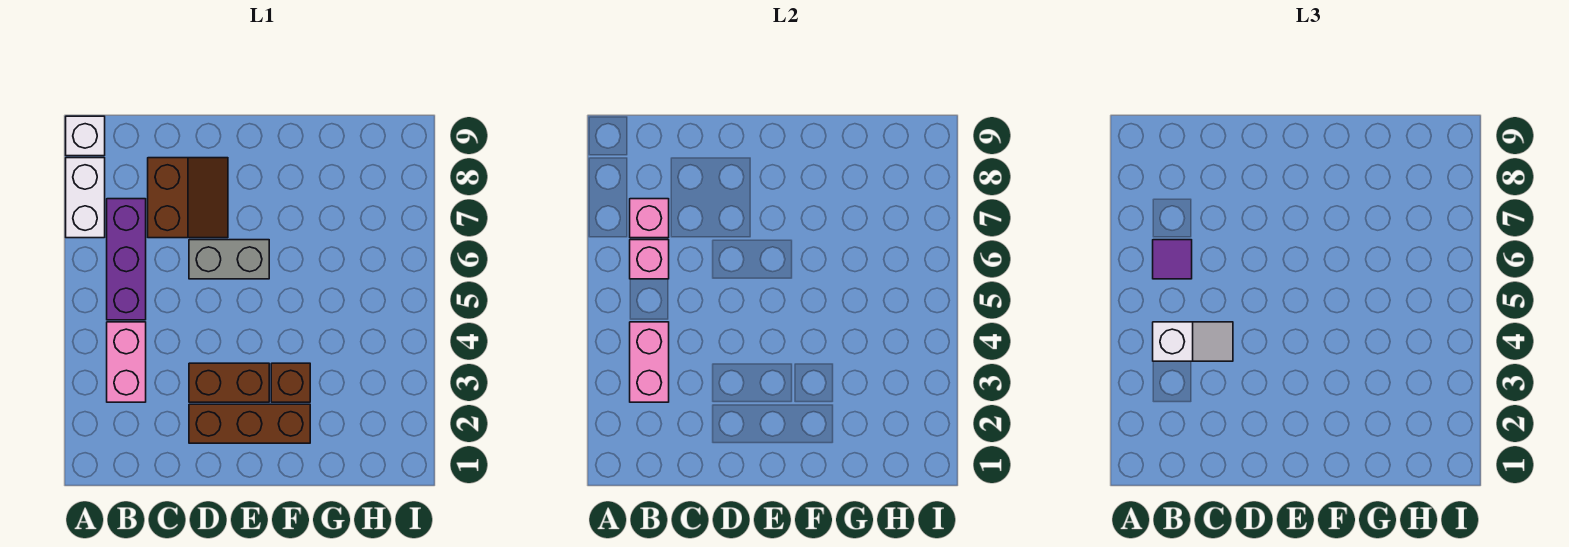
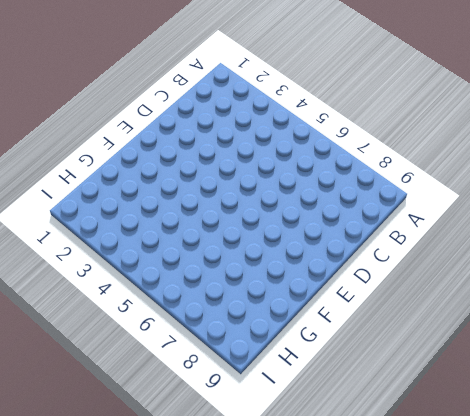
none -> white brick A7:A8 level 1
none -> white brick A9 level 1
none -> pink brick B3:B4 level 1

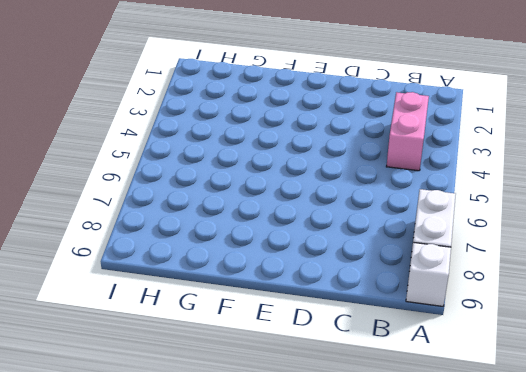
none -> purple brick B5:B7 level 1
none -> brown slope C7:D8 level 1 top C
none -> brown brick D2:F2 level 1

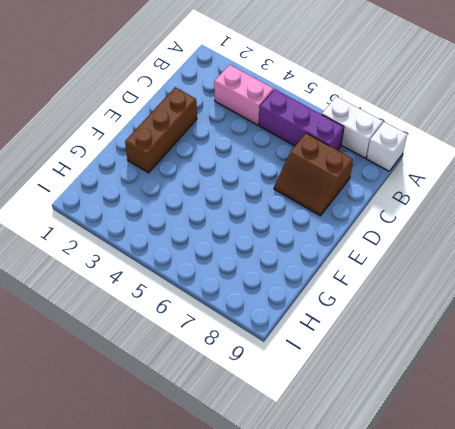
none -> brown brick D3:E3 level 1
none -> grey brick D6:E6 level 1
none -> brown brick F3 level 1

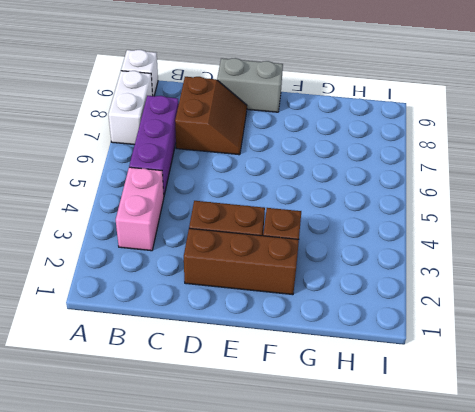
grey brick D9:E9 level 1 -> grey brick D6:E6 level 1
none -> pink brick B3:B4 level 2
none -> pink brick B6 level 2
none -> pink brick B7 level 2

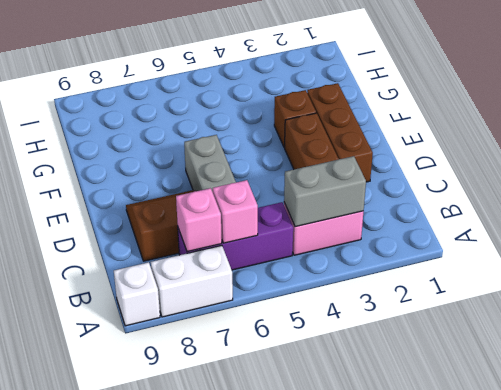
grey brick B3:B4 level 2 -> pink brick B3:B4 level 2
none -> white slope B4:C4 level 3 top B
none -> purple tile B6 level 3

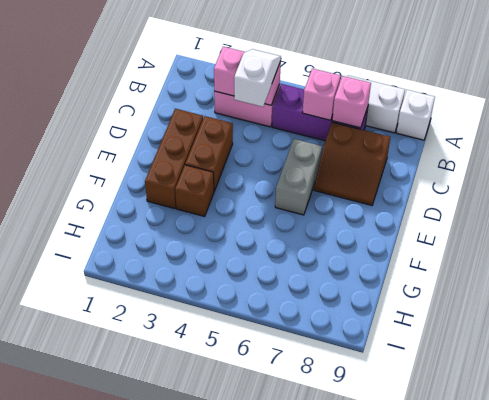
white slope B4:C4 level 3 top C -> white slope B4:C4 level 3 top B
none -> purple tile B6 level 3

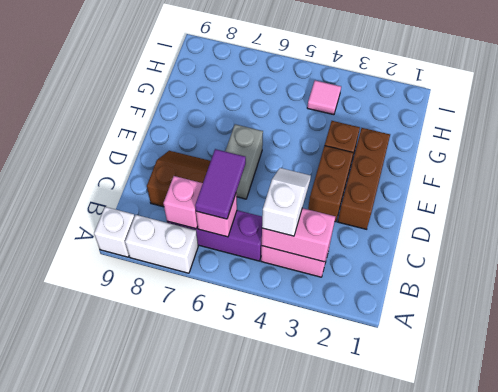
purple tile B6:C6 level 3 -> purple tile B6 level 3
pink tile H4 level 1 -> none

